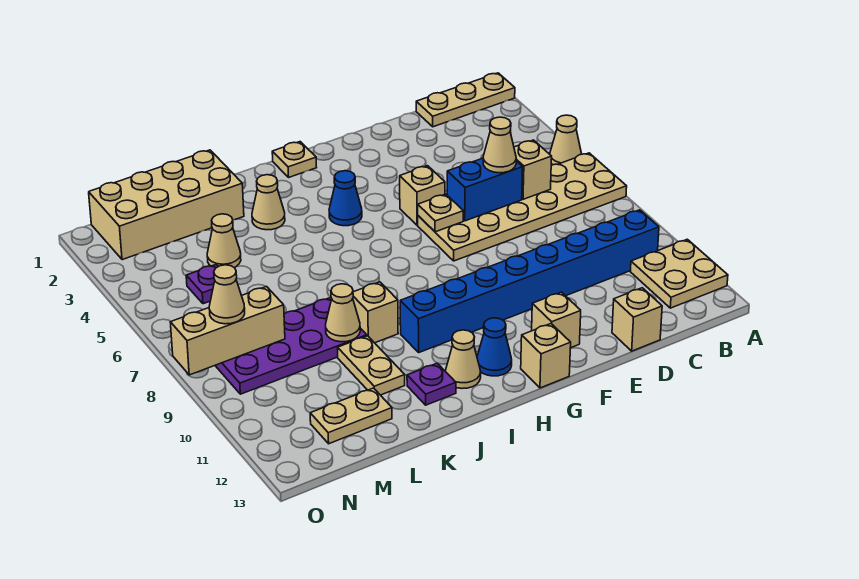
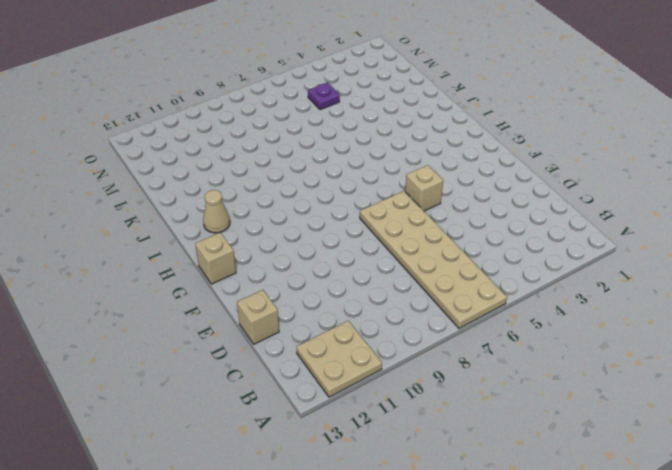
none -> tan plate A1:C1 level 1
none -> tan cone A5 level 1
none -> blue brick B10:I10 level 1

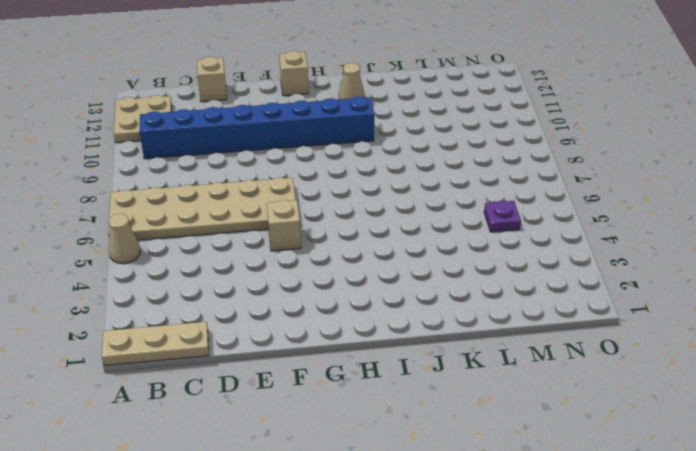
none -> tan brick F12 level 1
none -> tan plate H1 level 1
none -> blue cone H4 level 1

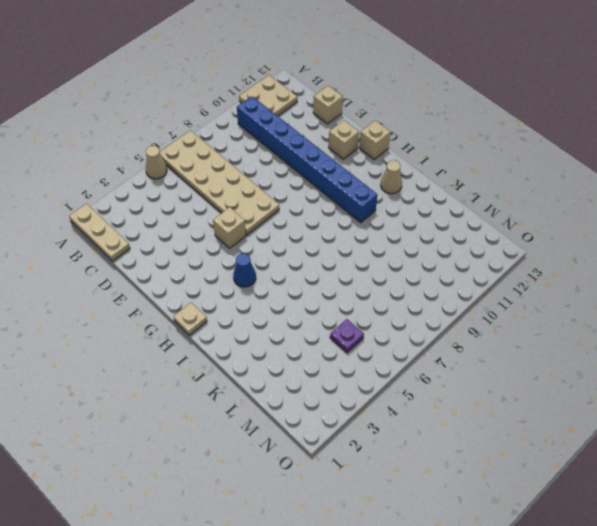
none -> blue cone H12 level 1
none -> tan cone J3 level 1
none -> tan brick J9 level 1

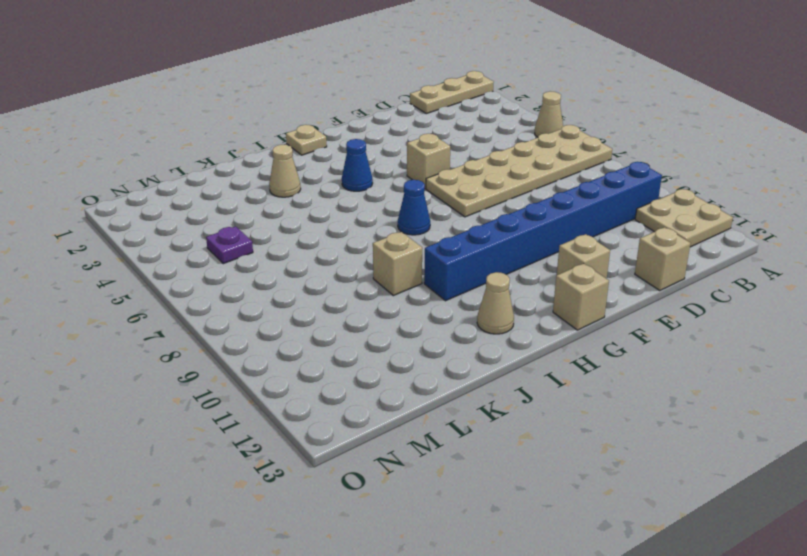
blue cone H7 level 1 -> blue cone H12 level 1
none -> purple plate J12 level 1
none -> tan brick K1:N2 level 1
none -> purple plate K8:N9 level 1

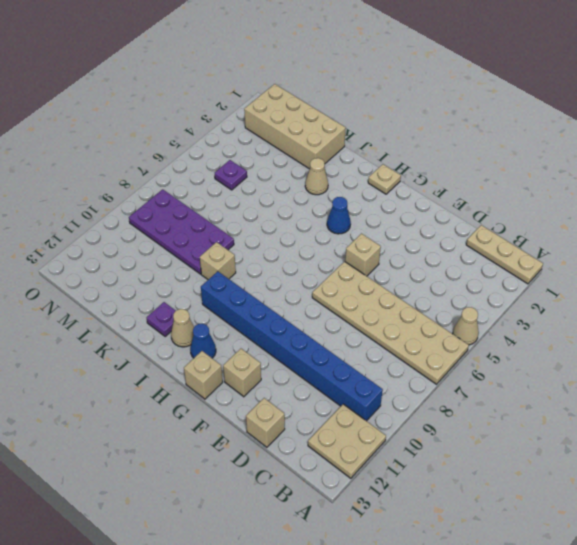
none -> tan plate K10:K11 level 1
none -> tan cone L4 level 1
none -> tan plate L12:M12 level 1

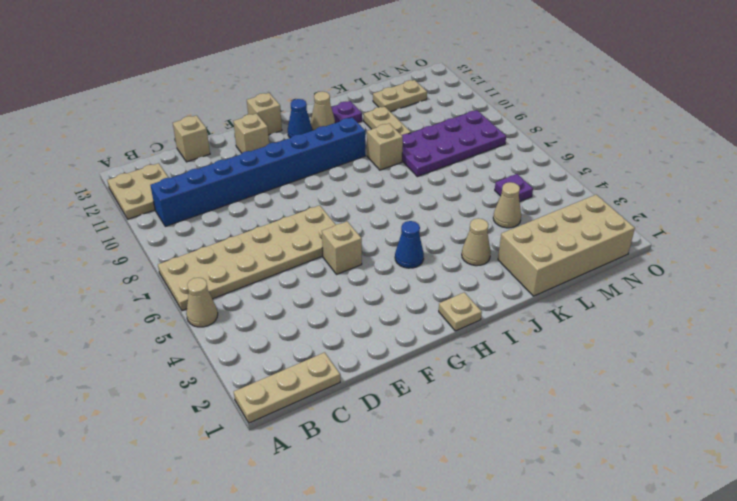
none -> tan brick C6 level 2
none -> blue brick D6:E6 level 2
none -> tan plate F6 level 2

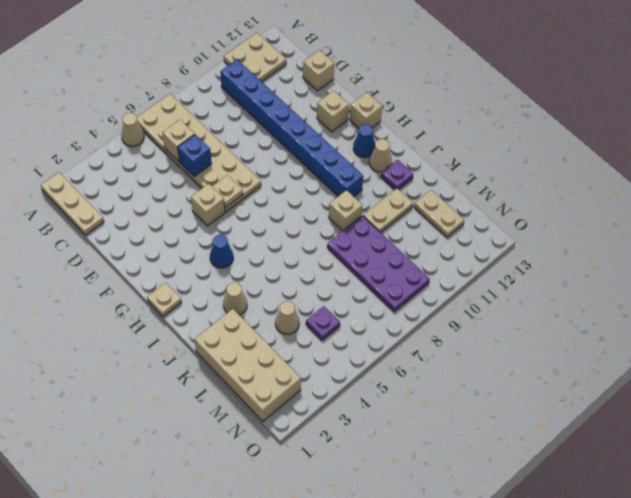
blue brick D6 level 2 -> blue brick D6:E6 level 2
none -> tan cone K9 level 2
none -> tan brick M8:O8 level 2
none -> tan cone D6 level 3

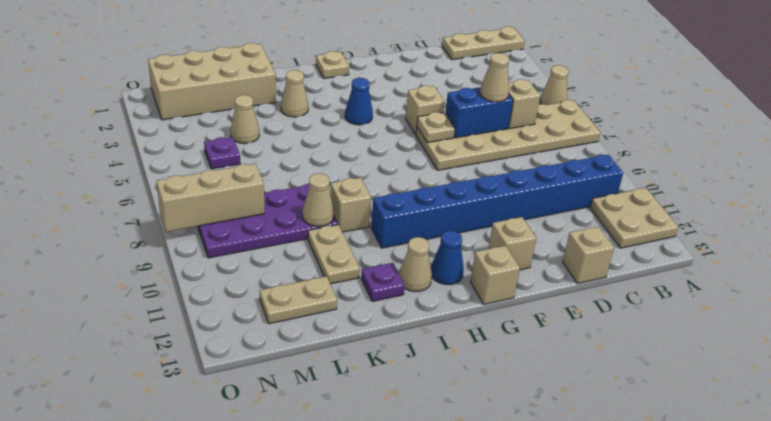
none -> tan cone N8 level 3

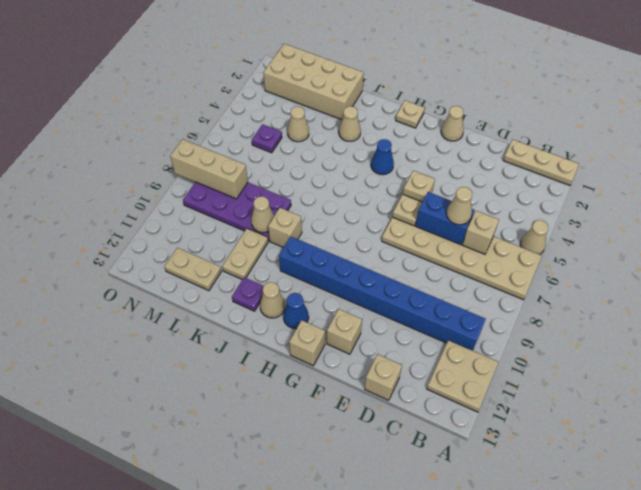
tan cone F1 level 1 -> tan cone N8 level 3

